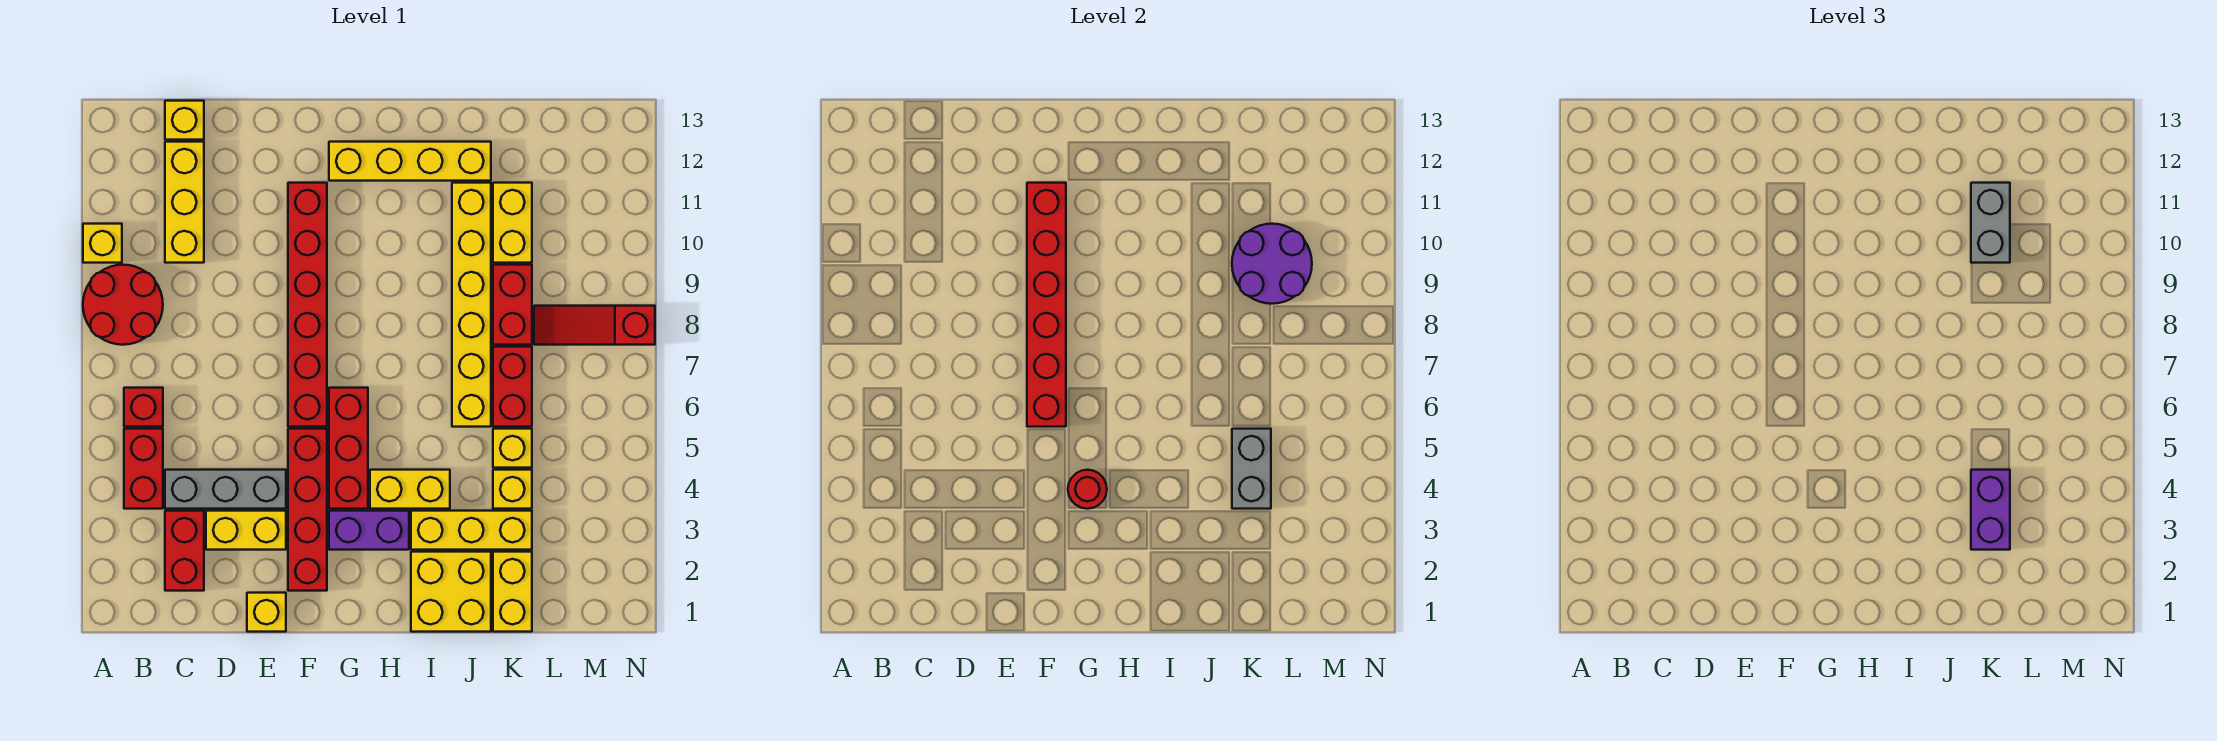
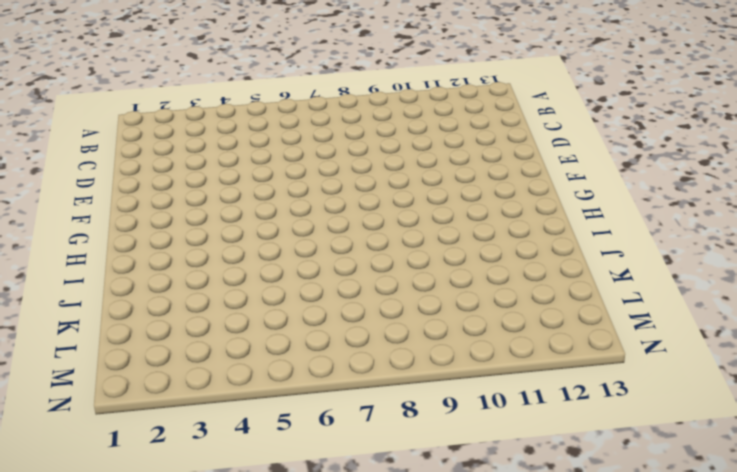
none -> red round brick A8:B9 level 1
none -> yellow brick A10 level 1
none -> red brick B4:B5 level 1
none -> red brick B6 level 1

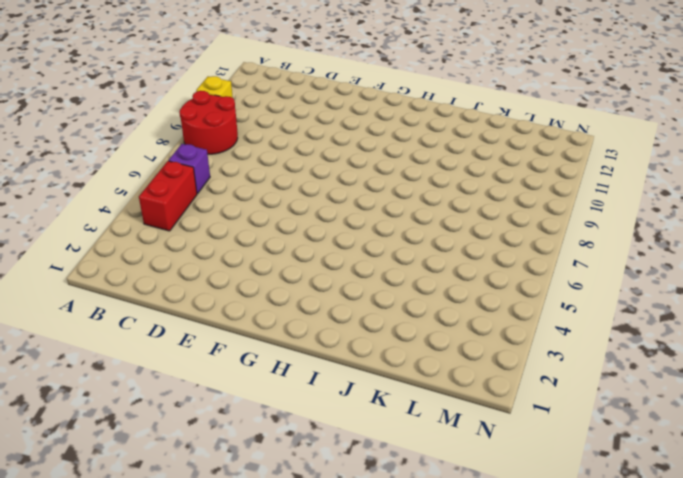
purple brick B6 level 1 -> red brick B6 level 1
none -> red brick C2:C3 level 1
none -> grey brick C4:E4 level 1
none -> yellow brick C10:C12 level 1
none -> yellow brick C13 level 1

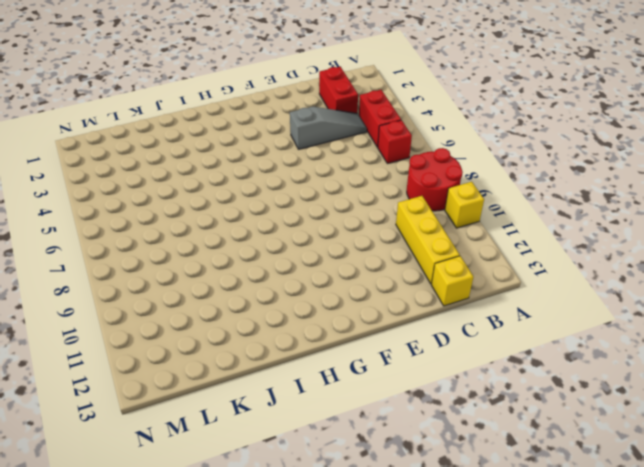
grey slope C4:E4 level 1 top E -> grey brick C4:E4 level 1
none -> yellow brick D3:E3 level 1
none -> yellow brick E1 level 1
none -> red brick F2:F5 level 1
none -> red brick F6:F11 level 1

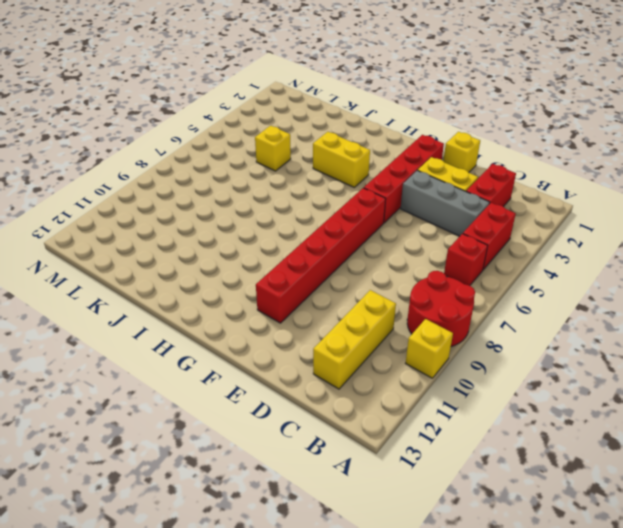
none -> yellow brick C13 level 1
none -> purple brick G3:H3 level 1
none -> red brick G4:G6 level 1
none -> yellow brick G12:J12 level 1

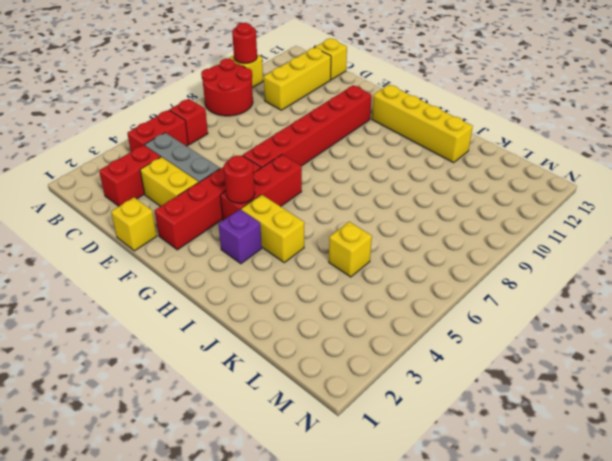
red round brick A10 level 2 -> none
purple brick H3 level 1 -> purple brick G3:H3 level 1
none -> yellow brick I1:J2 level 1
none -> yellow brick I3:K3 level 1
none -> yellow brick J6:J11 level 1
none -> yellow brick K1:K2 level 1

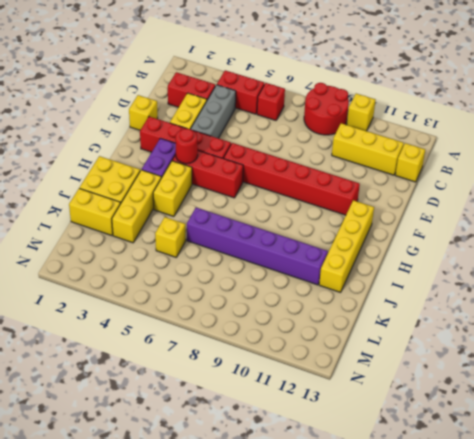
purple brick J6:J11 level 1 -> yellow brick J6:J11 level 1
none -> yellow brick K4 level 1
none -> red brick K6:K7 level 1
none -> red brick K8:K9 level 1
none -> yellow brick K10:K11 level 1

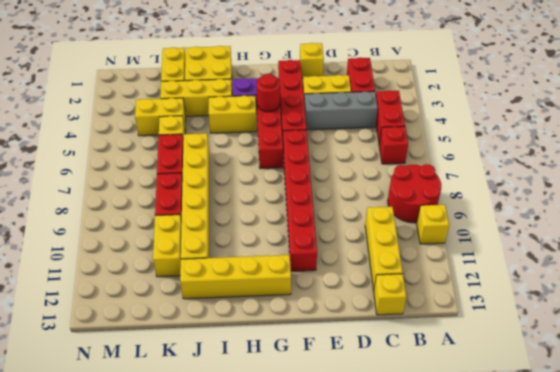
yellow brick K4:L4 level 1 -> yellow brick K4 level 1
none -> red slope L8:N8 level 1 top N
none -> red brick F6:F11 level 2
none -> grey brick K4:K5 level 2
none -> purple round brick K9:L10 level 2

